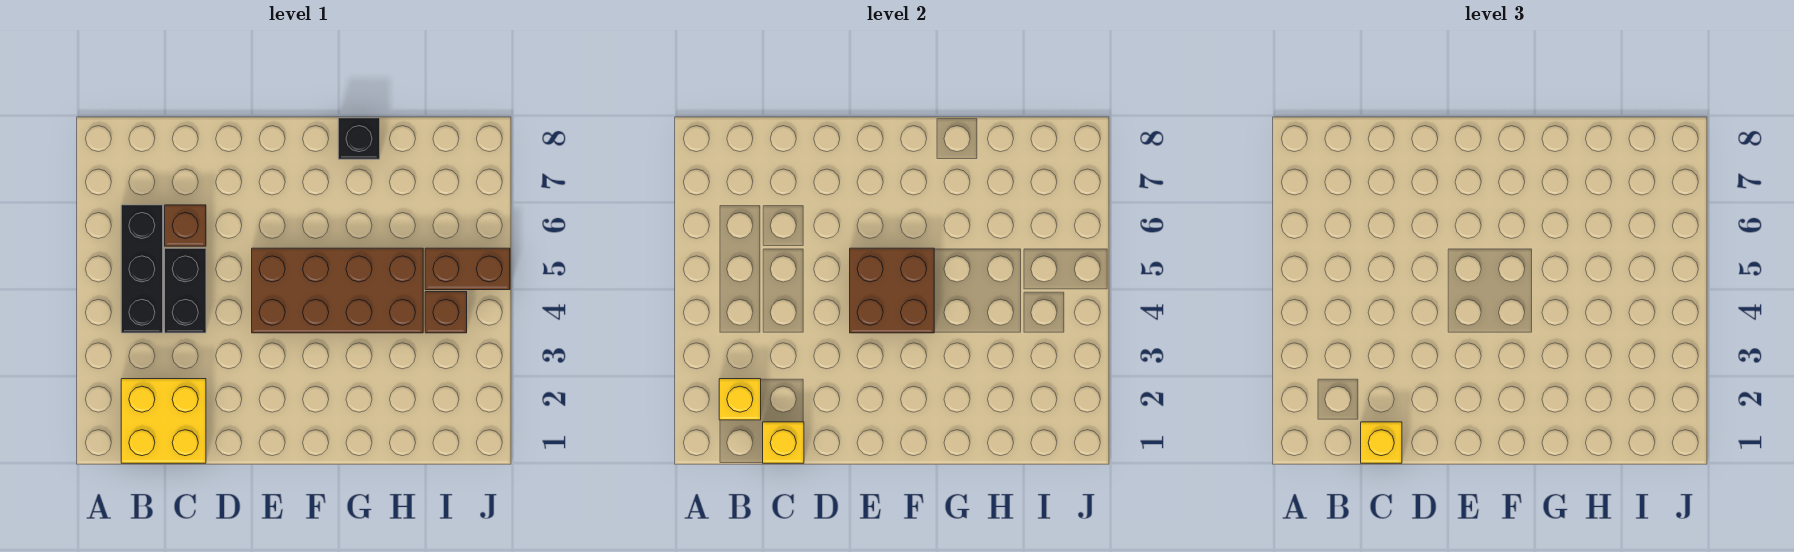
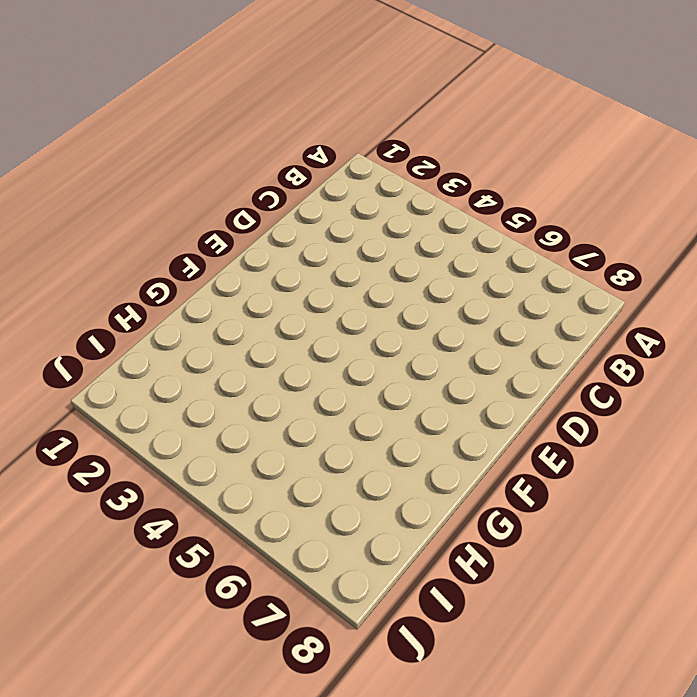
none -> yellow brick B1:C2 level 1
none -> black brick B4:B6 level 1
none -> black brick C4:C5 level 1

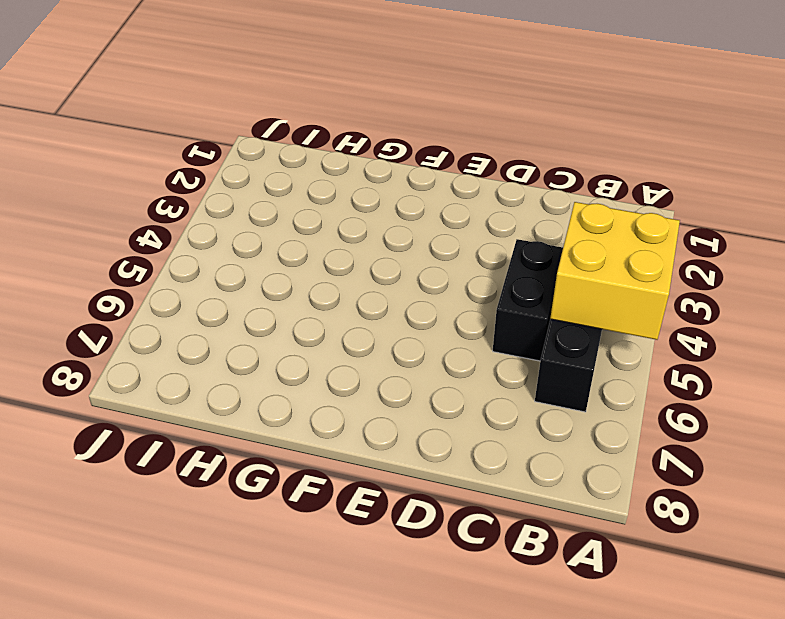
yellow brick A4:B5 level 2 -> yellow brick B1:C2 level 1
none -> brown brick C6 level 1
none -> brown brick E4:H5 level 1
none -> black brick G8 level 1

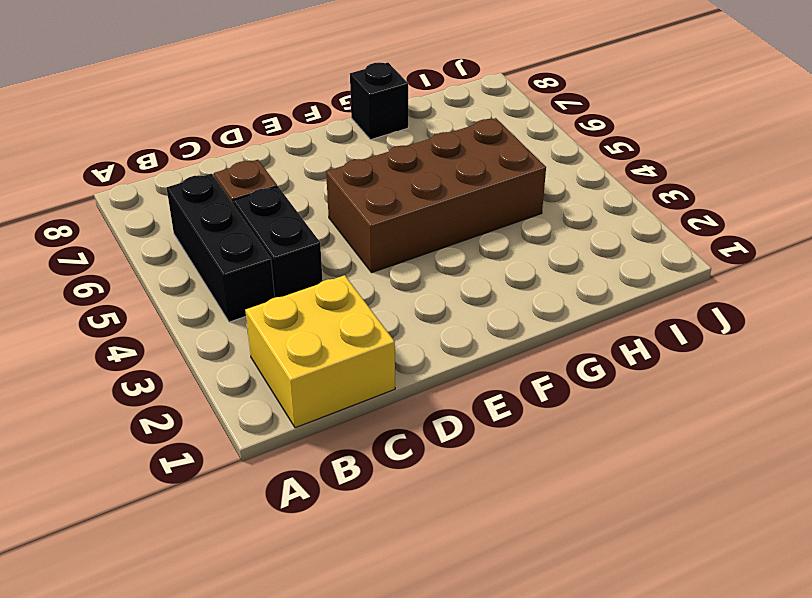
none -> brown brick I4 level 1
none -> brown brick I5:J5 level 1
none -> yellow brick B2 level 2

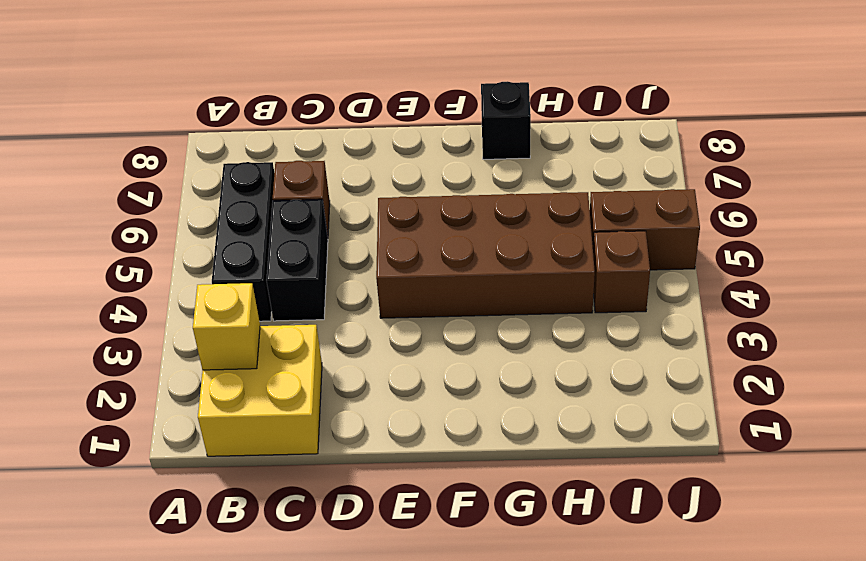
none -> yellow brick C1 level 2
none -> brown brick E4:F5 level 2
none -> yellow brick C1 level 3

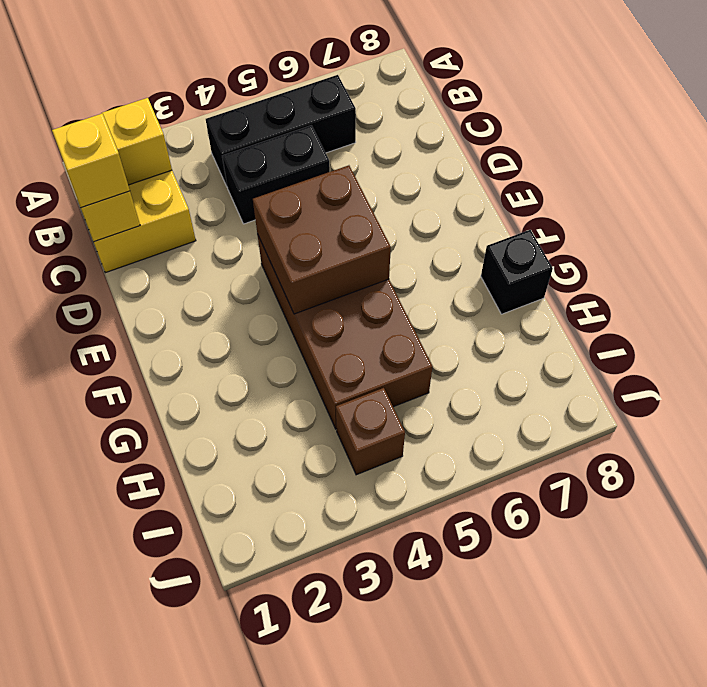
none -> brown brick C6 level 1
none -> brown brick I5:J5 level 1

